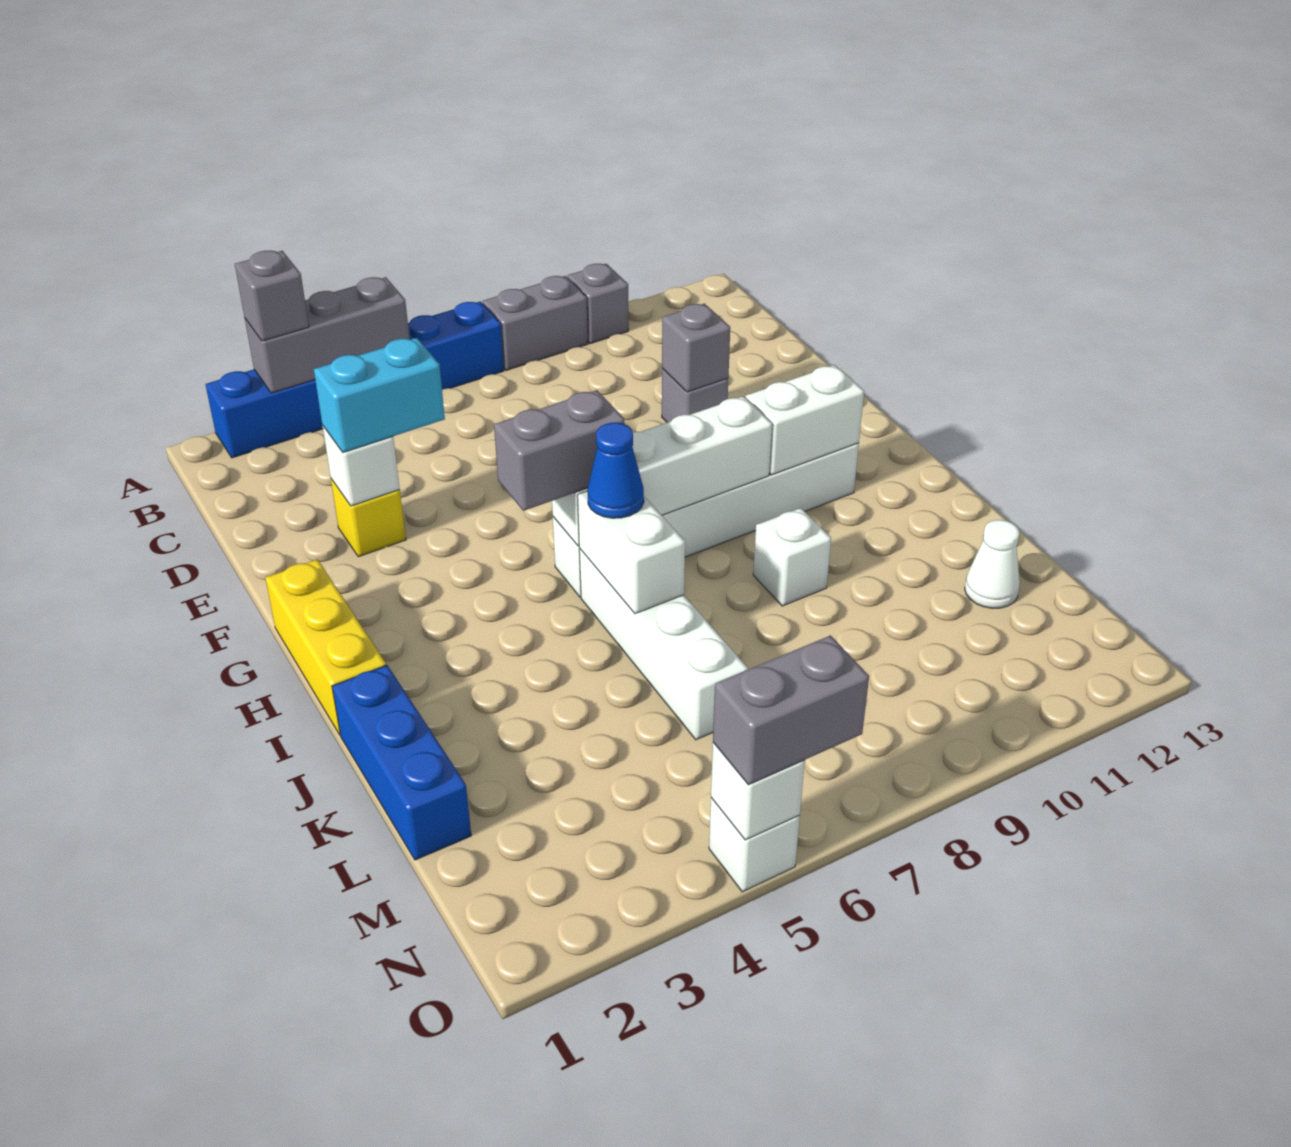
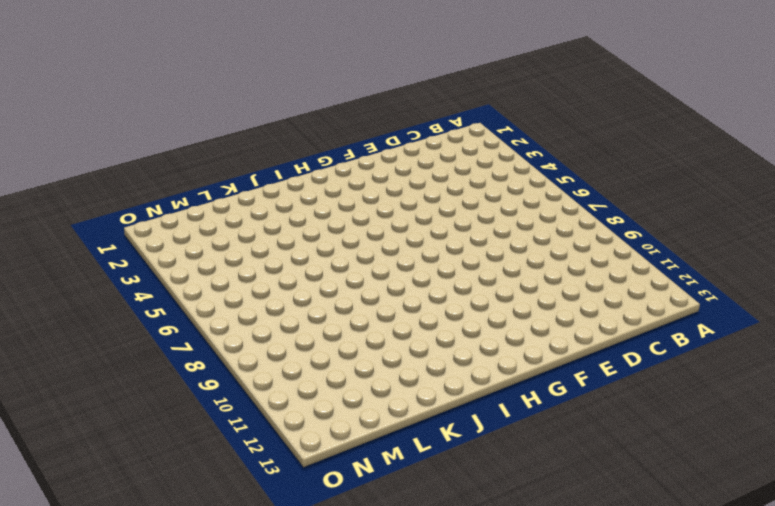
none -> blue brick A2:A7 level 1
none -> grey brick A8:A9 level 1
none -> grey brick A10 level 1

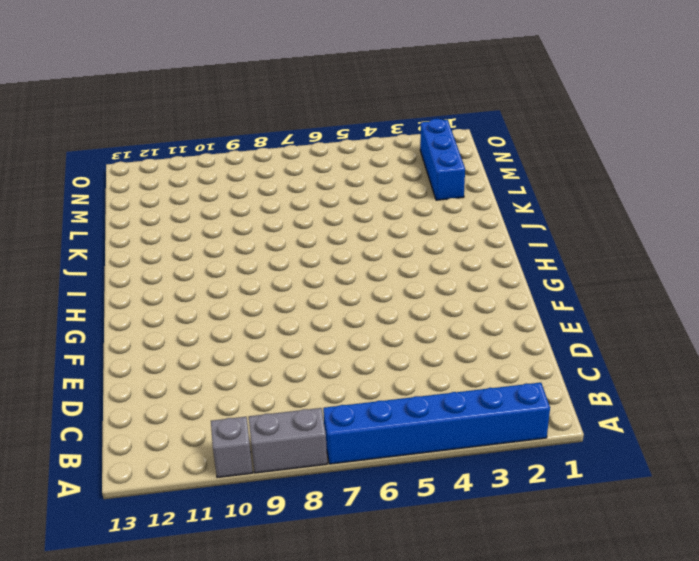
blue brick L2:N2 level 1 -> blue brick J1:L1 level 1
none -> yellow brick E3 level 1
none -> grey brick E10 level 1
none -> yellow brick G1:I1 level 1

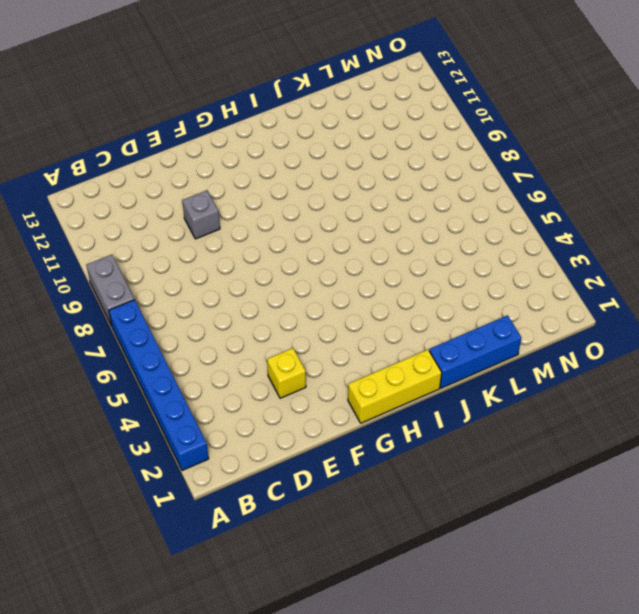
none -> grey brick A10 level 1
none -> white brick H6:H11 level 1
none -> white brick I6:L6 level 1

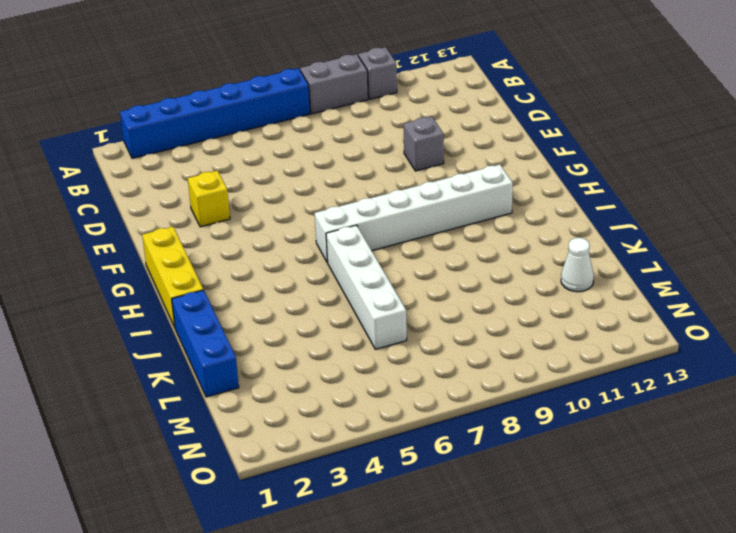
none -> white brick J9 level 1
none -> white brick O5 level 1
none -> grey brick A3:A5 level 2

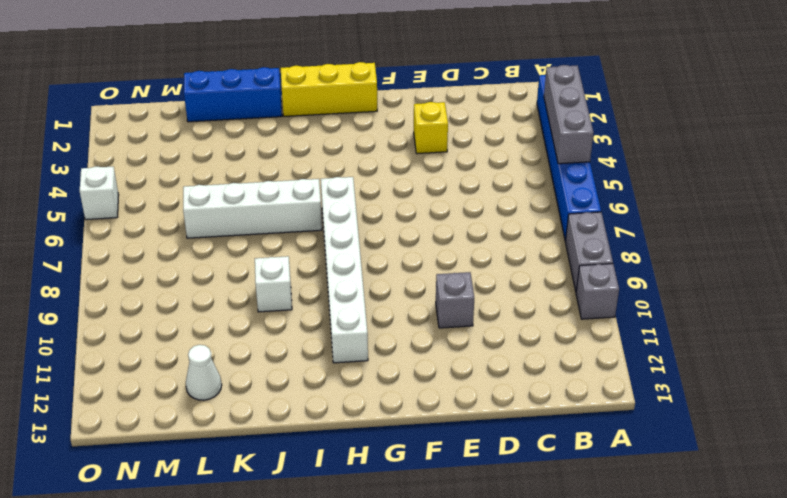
none -> white brick E3 level 2
none -> grey brick E10 level 2
none -> white brick H6:H9 level 2

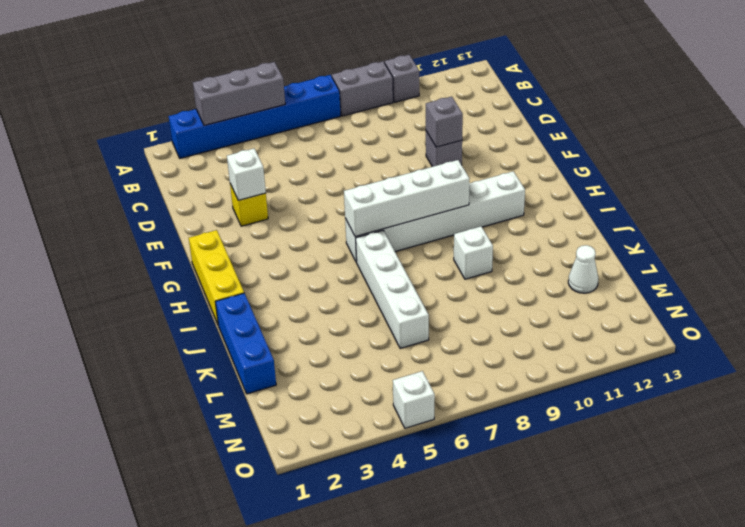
none -> white brick H10:H11 level 2
none -> white brick I6:J6 level 2
none -> white brick O5 level 2

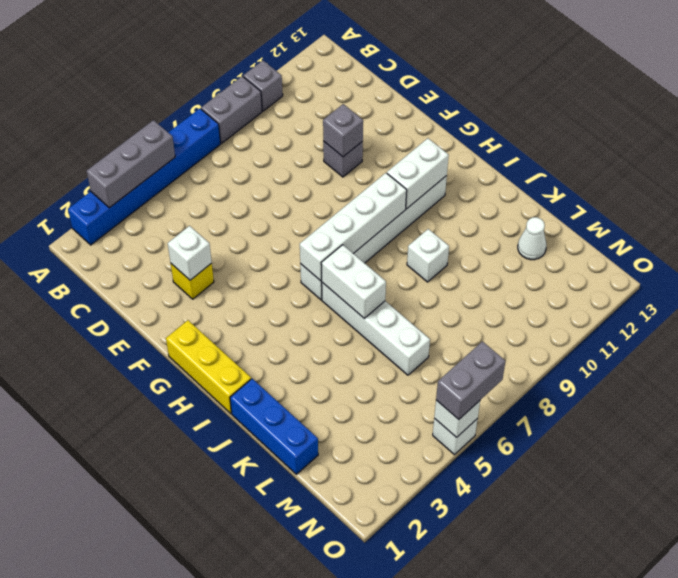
none -> grey brick A3 level 3
none -> cyan brick E3:E4 level 3
none -> grey brick H5:H6 level 3

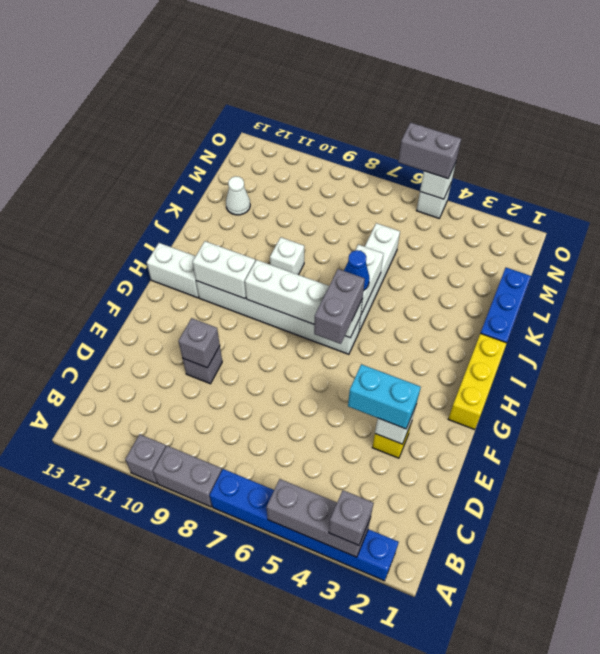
grey brick G6:H6 level 3 -> grey brick H5:H6 level 3
white brick H12:H13 level 1 -> none

